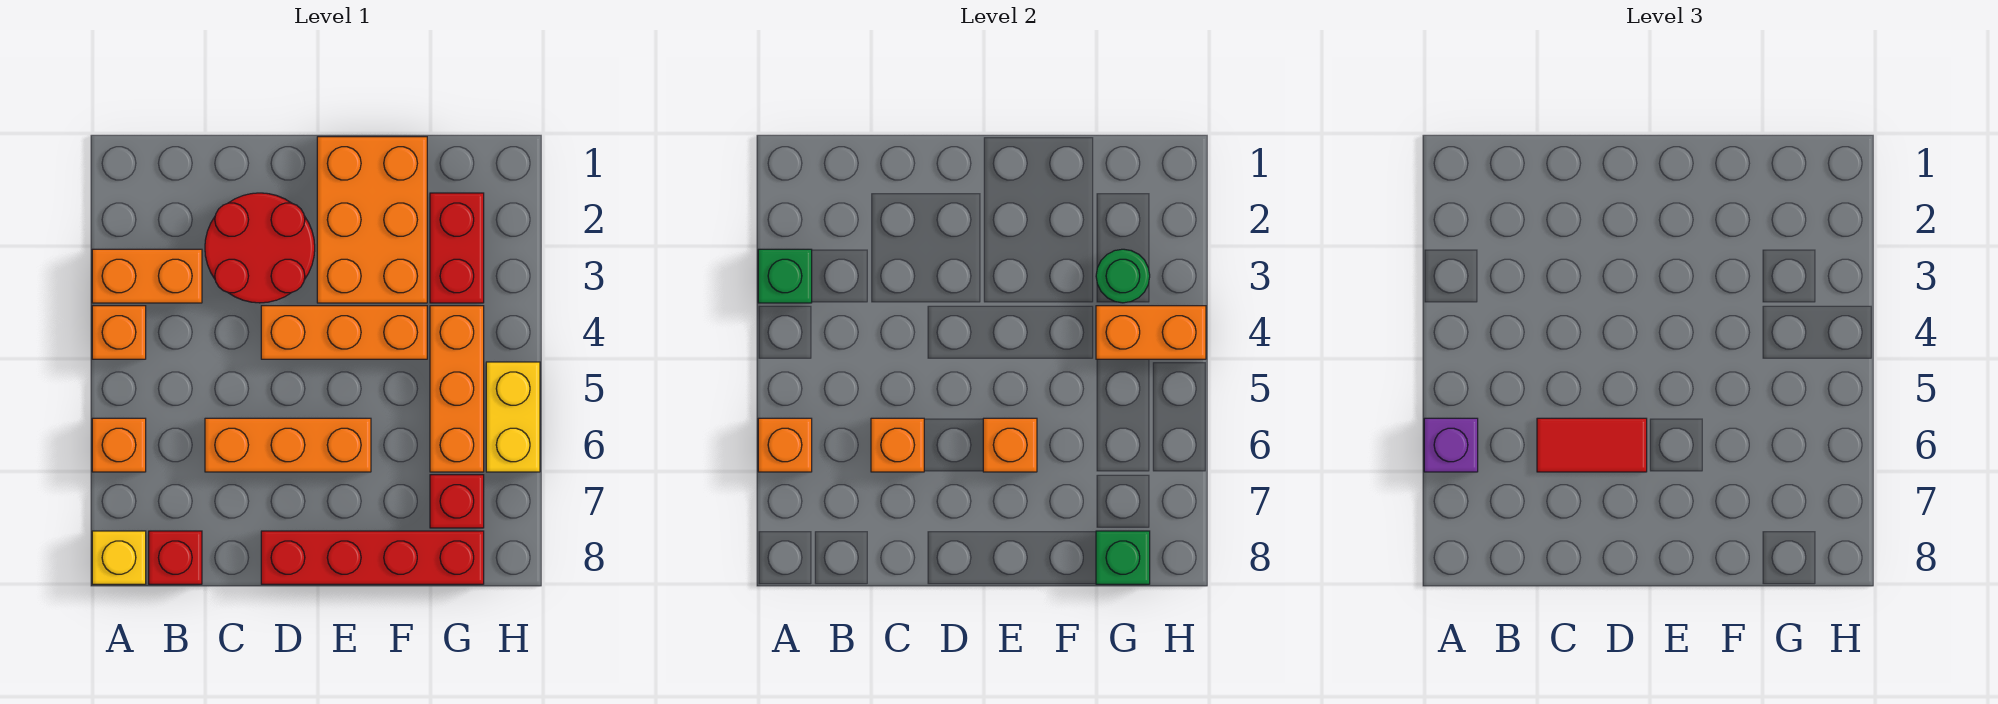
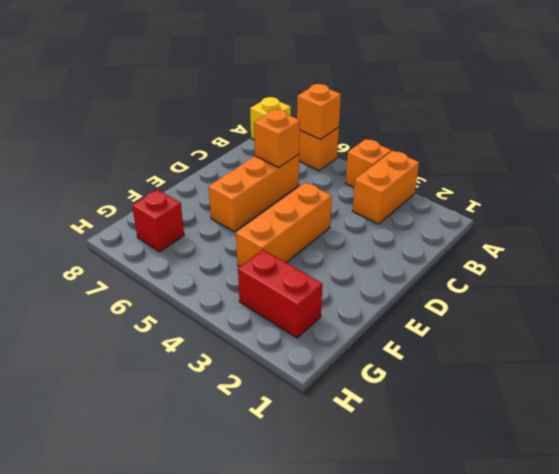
none -> red brick B8 level 1
none -> red round brick C2:D3 level 1
none -> red brick D8:G8 level 1

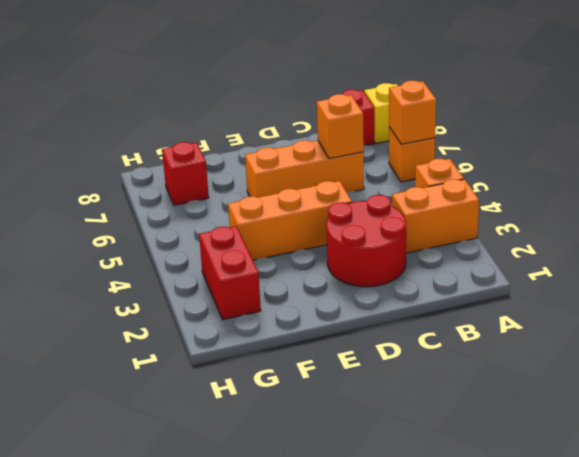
none -> red brick D8:G8 level 1
none -> orange brick E1:F3 level 1
none -> orange brick G4:G6 level 1

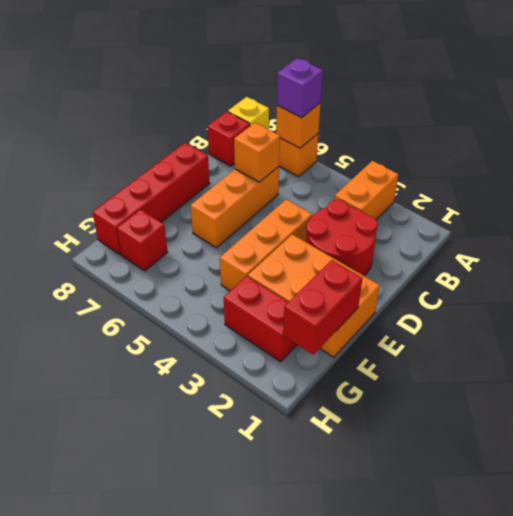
red brick F1:G1 level 2 -> none
none -> orange brick A4 level 1
none -> orange brick G4:G6 level 1
none -> yellow brick H5:H6 level 1

